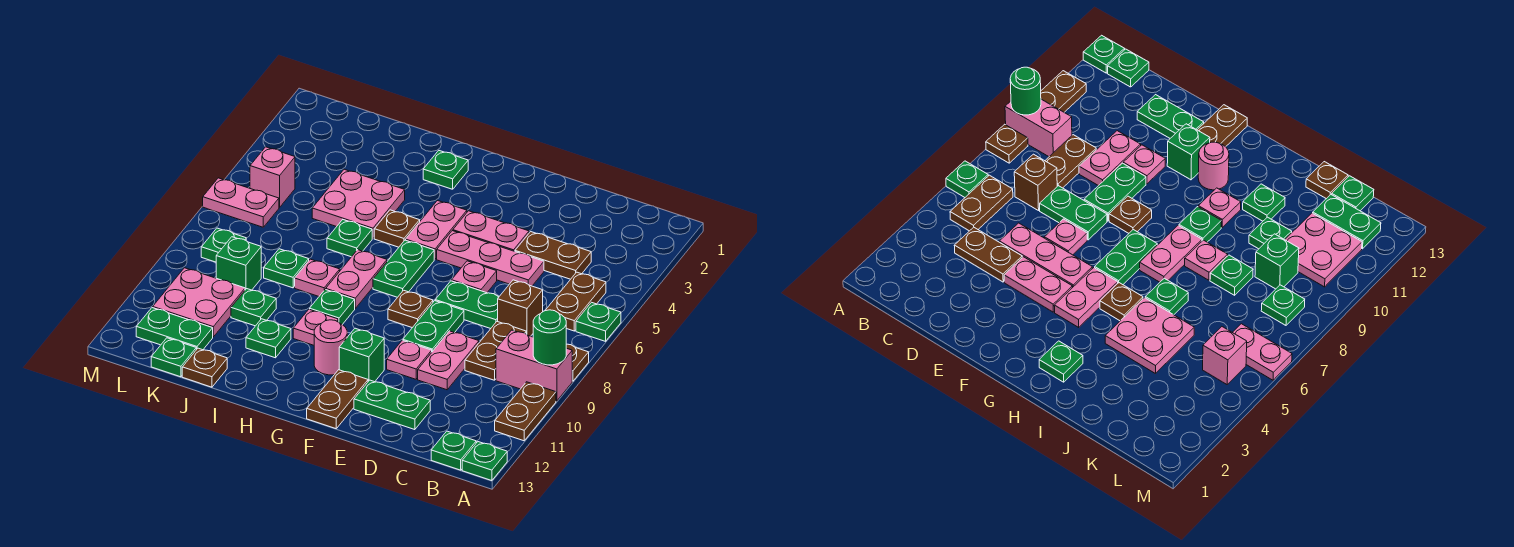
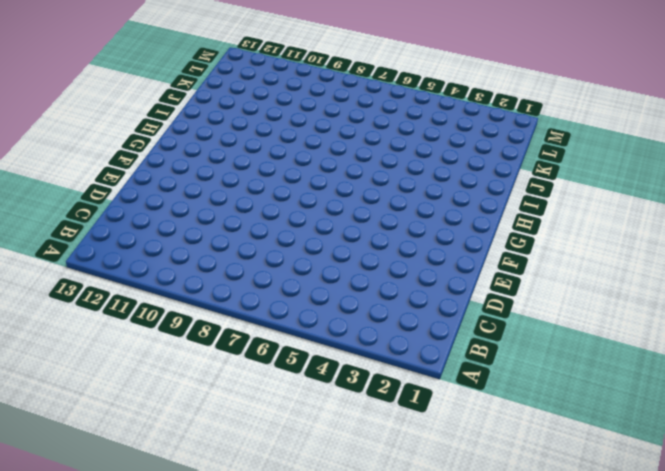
none -> green plate A6 level 1
none -> brown plate A8 level 1
none -> pink brick A9:B9 level 1
none -> brown plate A10:A11 level 1

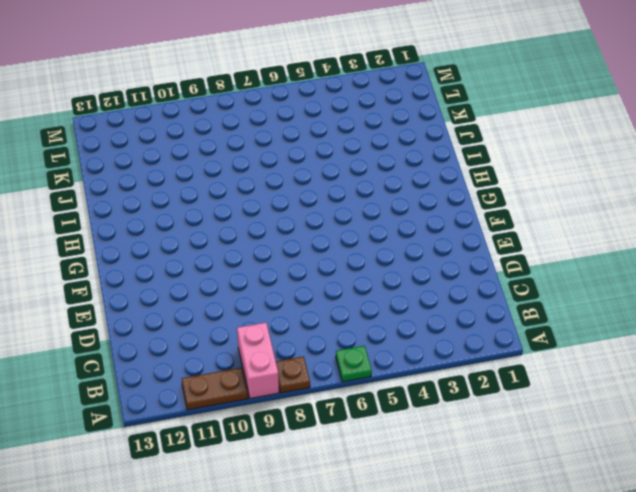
none -> green plate A13 level 1
none -> brown plate B5:B6 level 1
none -> green plate B13 level 1
none -> brown plate C4:D4 level 1

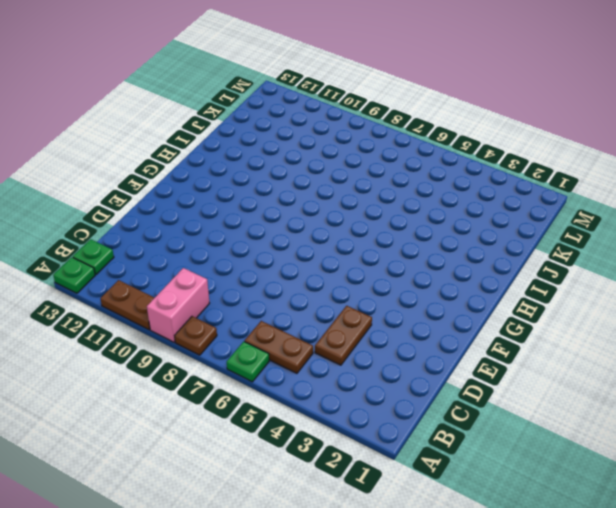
none -> brown brick C7 level 1
none -> brown plate C8:C9 level 1
none -> pink plate D5:F5 level 1
none -> green plate D7:E7 level 1

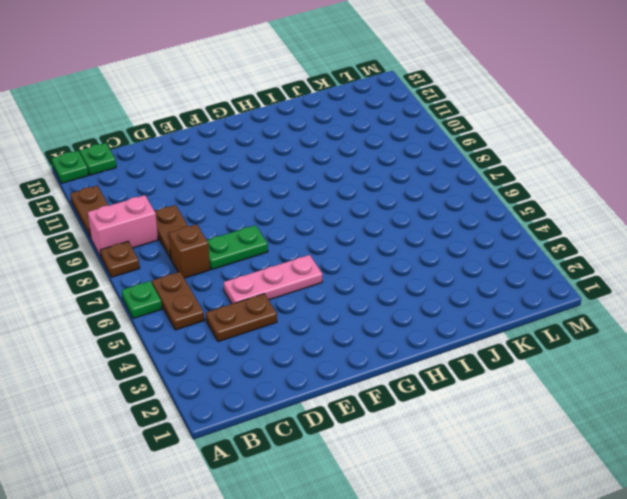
none -> pink plate D9:D10 level 1
none -> green plate D12:E12 level 1
none -> pink plate E4:F4 level 1
none -> pink plate E6 level 1

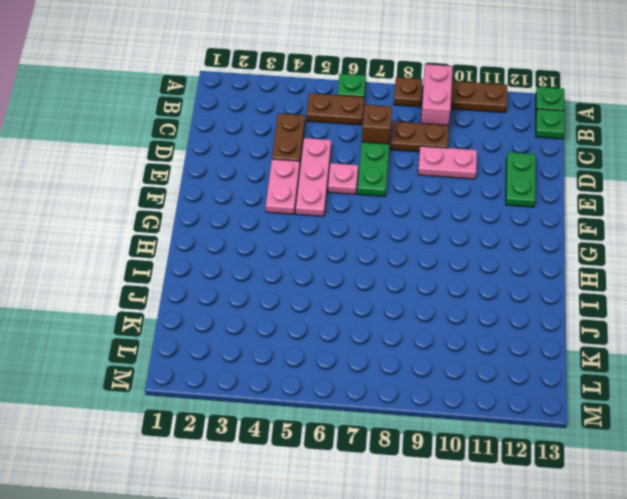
none -> green plate E8:E9 level 1
none -> pink plate E10 level 1
none -> brown plate F8 level 1
none -> green brick F11 level 1

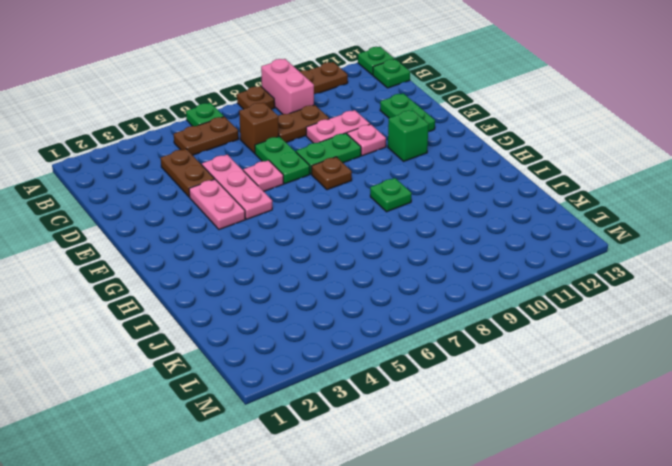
none -> brown plate F12:F13 level 1
none -> pink plate G4:G5 level 1
none -> green plate G6:G7 level 1
none -> pink round brick G11 level 1

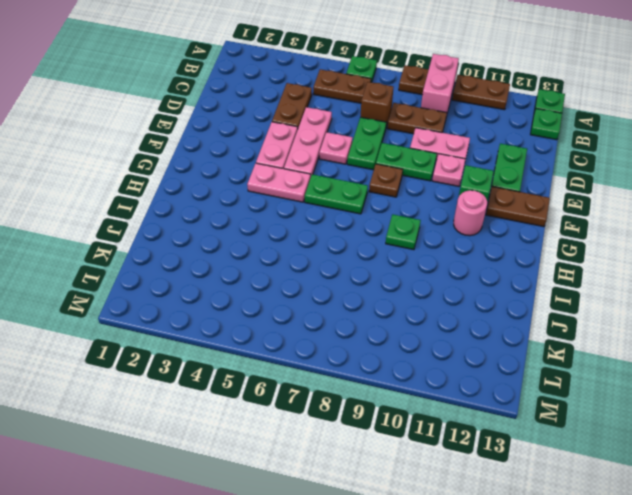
none -> green plate H2 level 1
none -> brown plate H5 level 1
none -> pink plate H7:H8 level 1
none -> pink plate H10 level 1

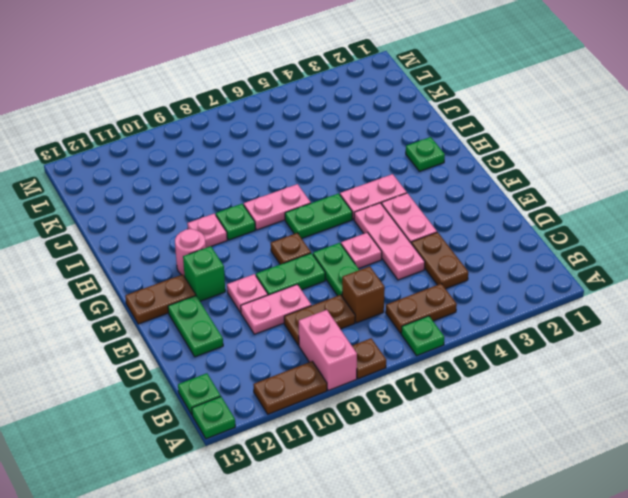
none -> brown plate H5 level 1
none -> pink plate I4:J5 level 1
none -> green plate I6 level 1
none -> pink plate I8 level 1

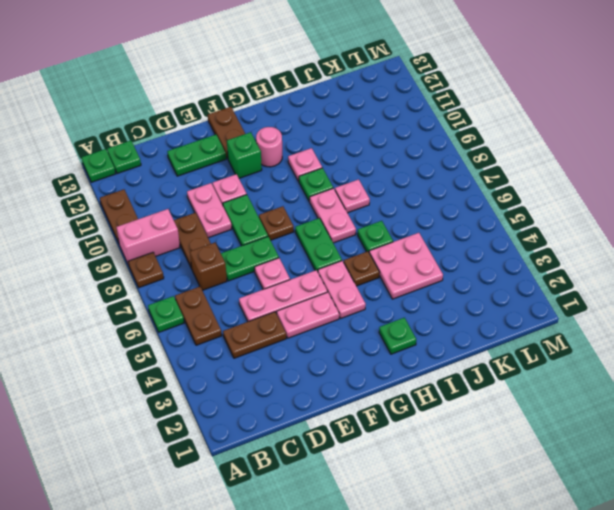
none -> green plate I11 level 1
none -> green plate J8 level 1
none -> green plate J10 level 1
none -> brown plate J13 level 1

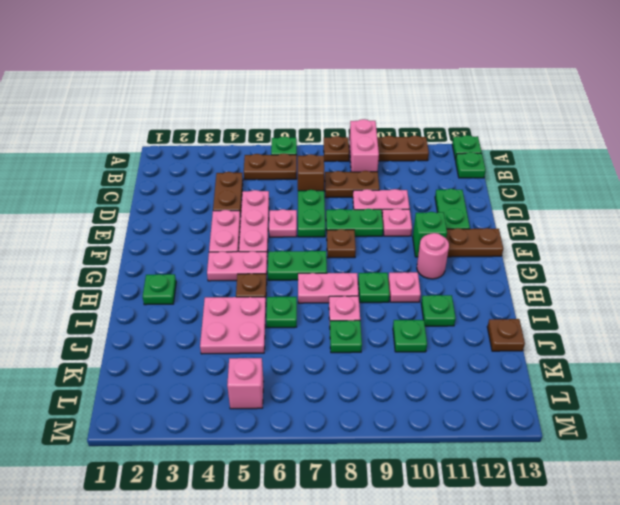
none -> green brick K9 level 1
none -> pink plate K10:L11 level 1
none -> green plate K12:L12 level 1
none -> green plate K13 level 1

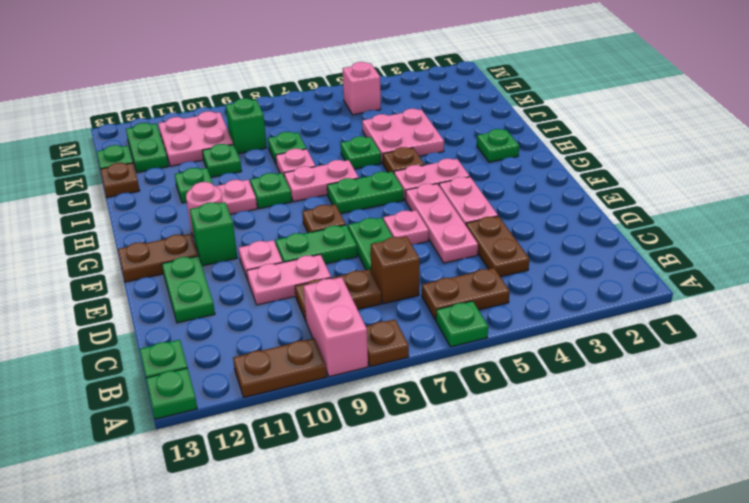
none -> pink plate L6:M6 level 1
none -> green plate L8 level 1
none -> green round brick A9 level 2

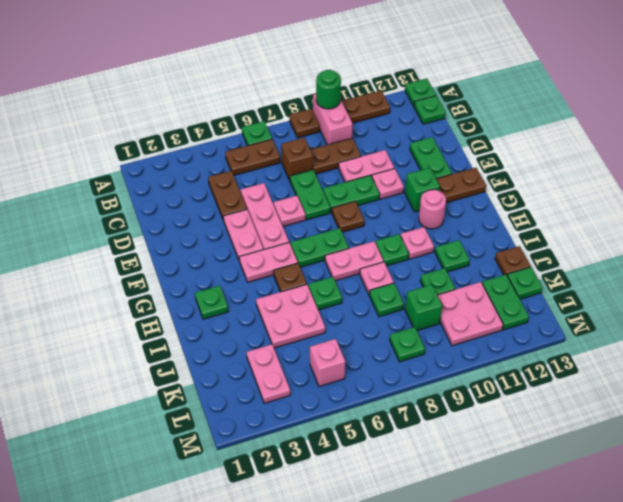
pink plate K3:L3 level 1 -> pink plate L6:M6 level 1

